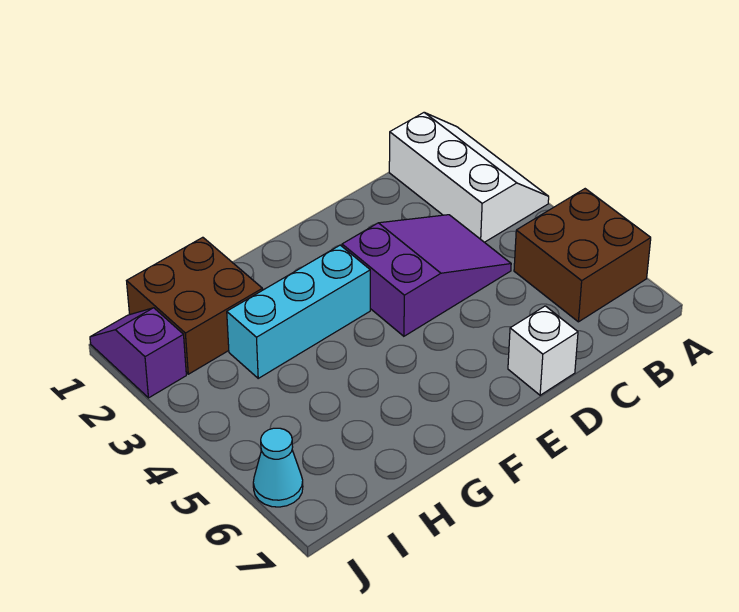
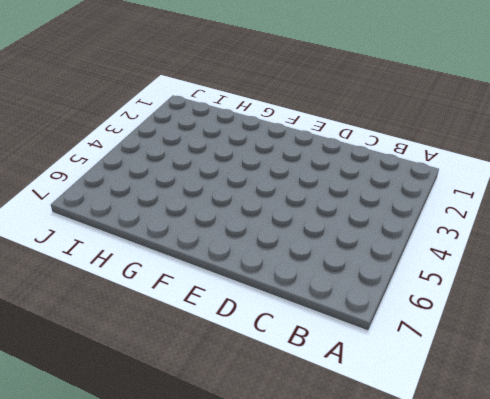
none -> white slope A1:B3 level 1 top B
none -> brown brick A5:B6 level 1

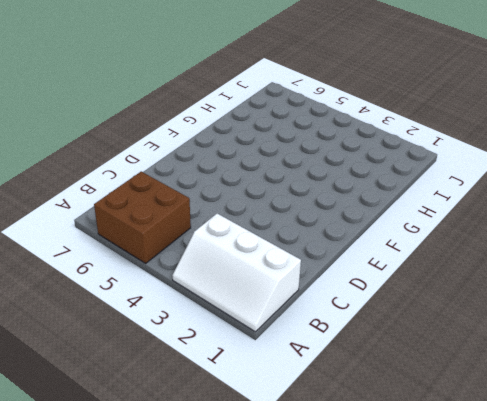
none -> purple slope C3:E4 level 1 top E
none -> white brick D7 level 1

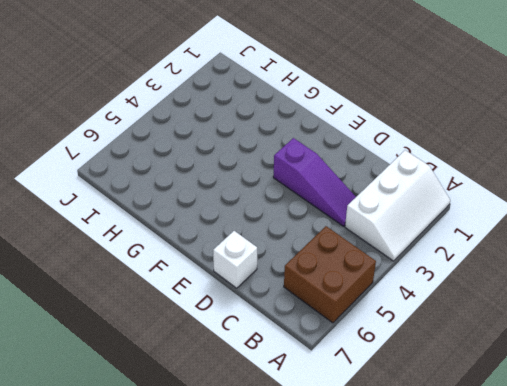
purple slope C3:E3 level 1 top E -> purple slope C3:E4 level 1 top E
none -> cyan brick F3:H3 level 1
none -> brown brick H1:I2 level 1

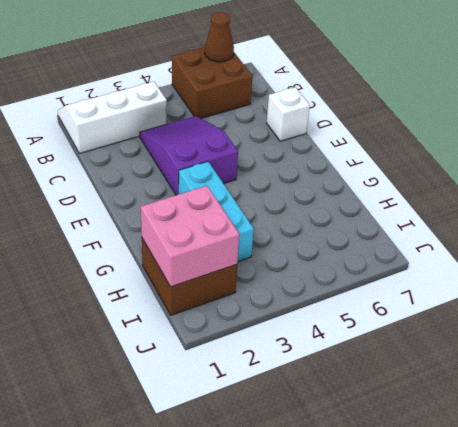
brown cone A6 level 2 -> none
pink brick H1:I2 level 2 -> none
none -> purple slope J1:J2 level 1 top 2
none -> cyan cone J6 level 1

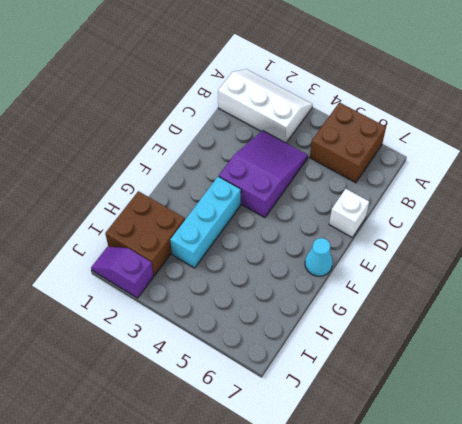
cyan cone F7 level 1 -> cyan cone J6 level 1

